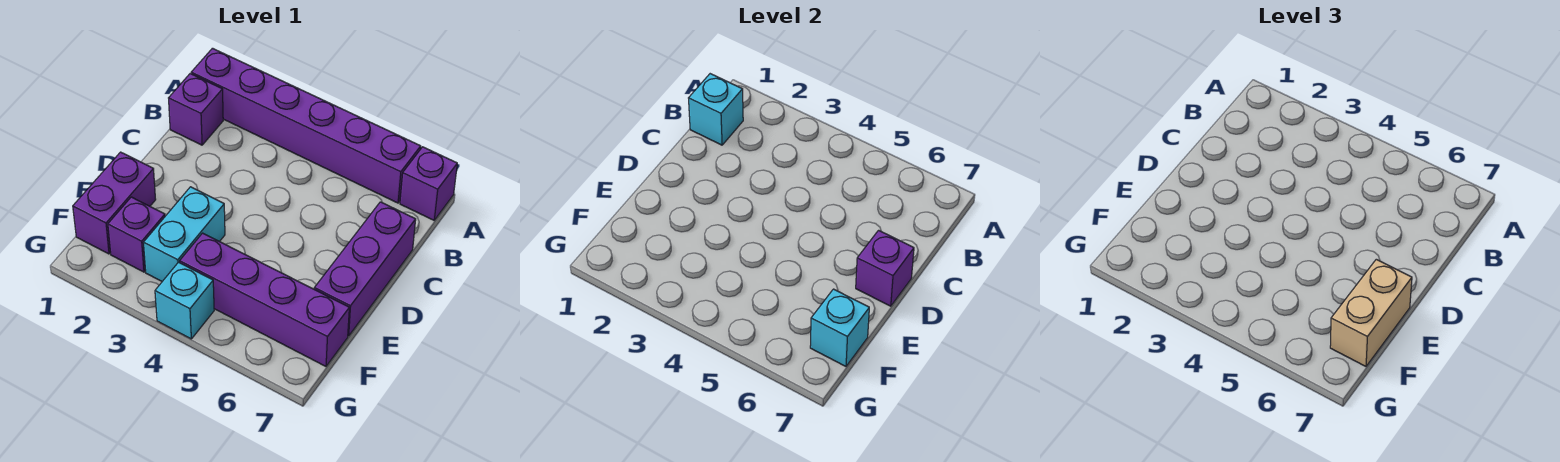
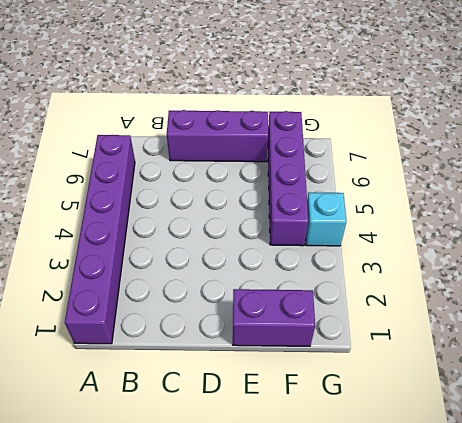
none -> purple brick A7 level 1
none -> purple brick B1 level 1
none -> cyan brick E3:F3 level 1

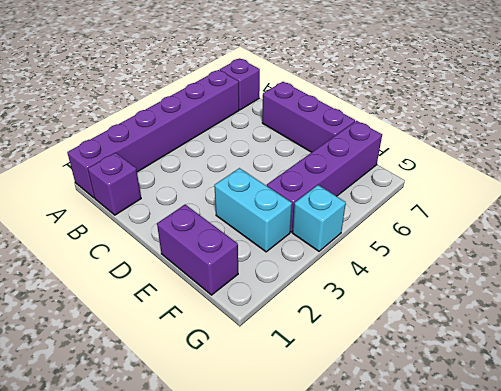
none -> purple brick F2 level 1
none -> cyan brick B1 level 2
none -> purple brick D7 level 2

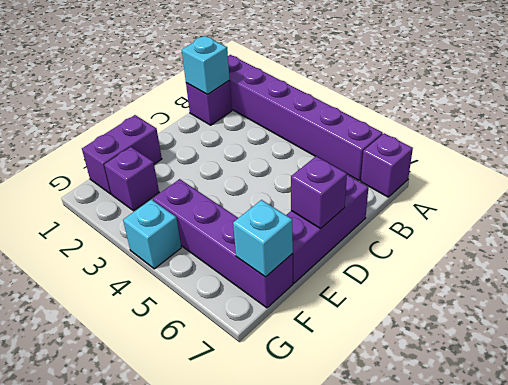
none -> cyan brick E3:F3 level 1
none -> tan brick E7:F7 level 3

